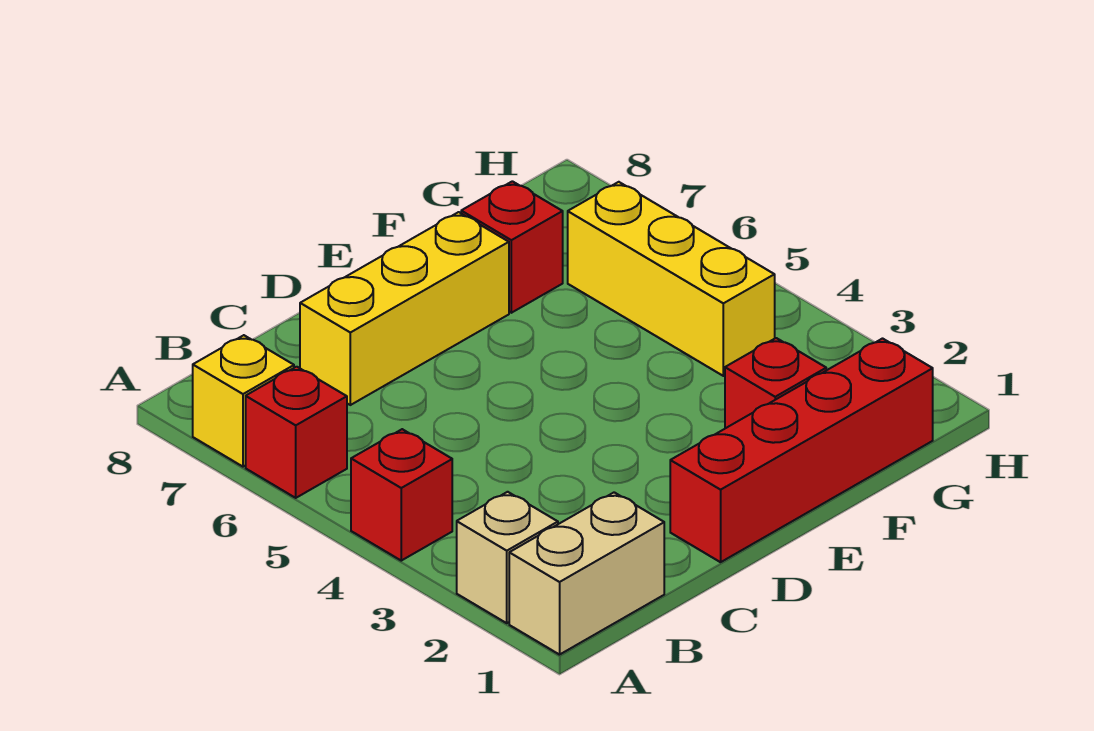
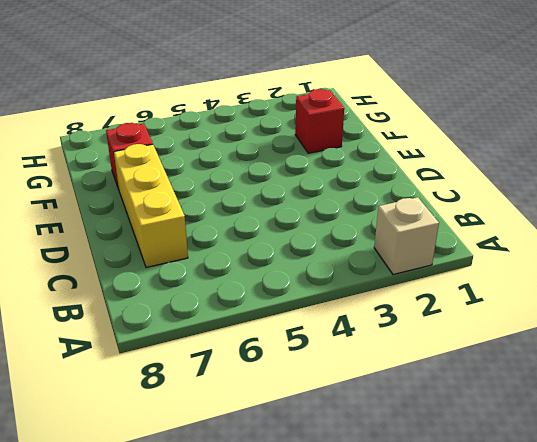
none -> tan brick A1:B1 level 1
none -> red brick A4 level 1

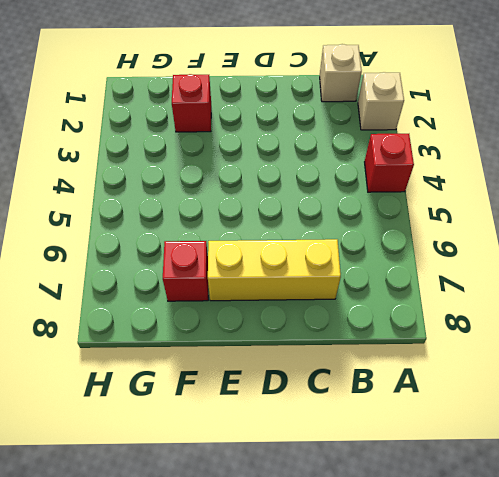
tan brick B1 level 1 -> tan brick A1:B1 level 1
none -> red brick A6 level 1
none -> yellow brick A7 level 1

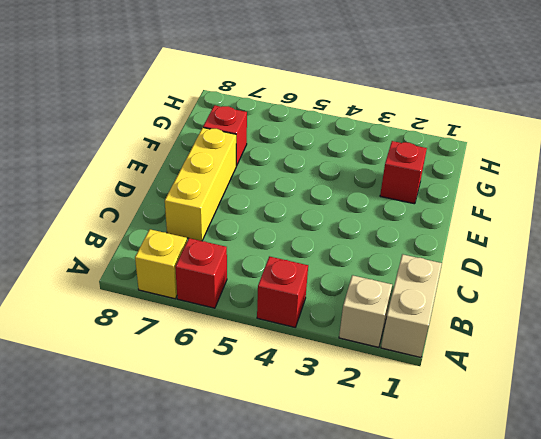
none -> red brick D1:G1 level 1
none -> yellow brick G4:G6 level 1

